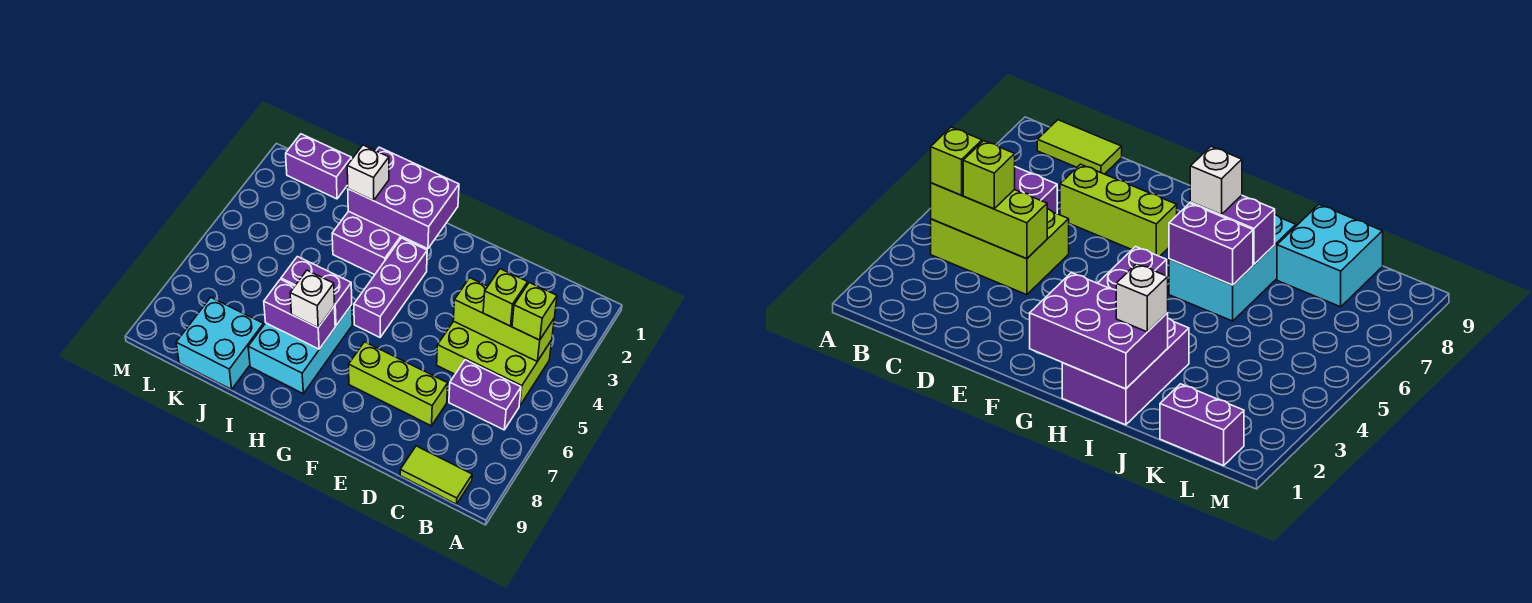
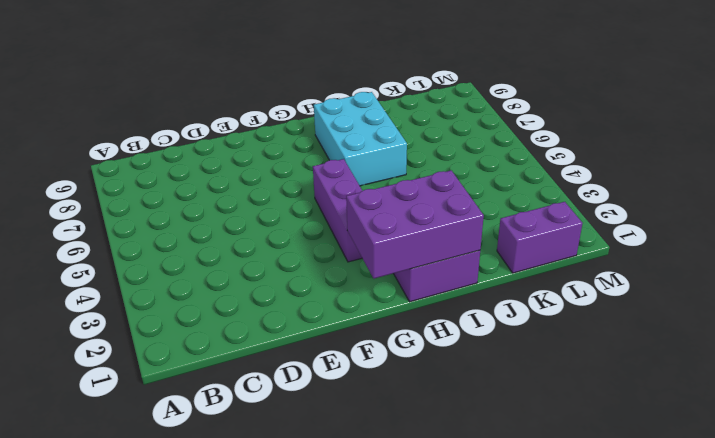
none -> lime brick B4:D5 level 1
none -> purple brick B6:C6 level 1
none -> lime tile B9:C9 level 1

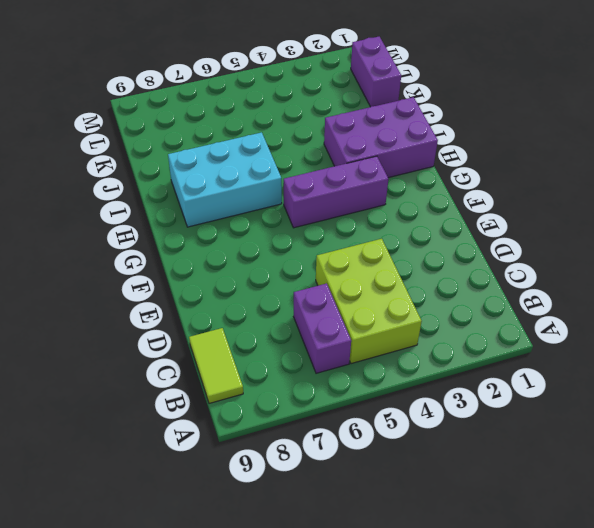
none -> lime brick D7:F7 level 1
none -> cyan brick J8:K9 level 1
none -> lime brick B4:D4 level 2

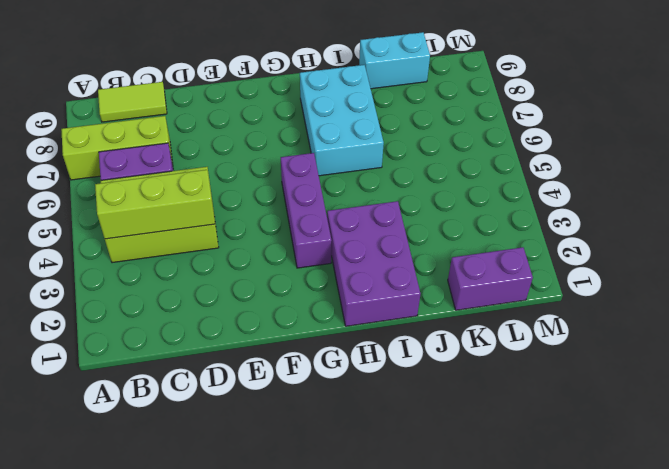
lime brick A7:C7 level 1 -> lime brick D7:F7 level 1
cyan brick J9:K9 level 1 -> cyan brick J8:K9 level 1
none -> purple brick G1:I2 level 2
none -> purple brick H6:I6 level 2
none -> purple brick H7:I7 level 2

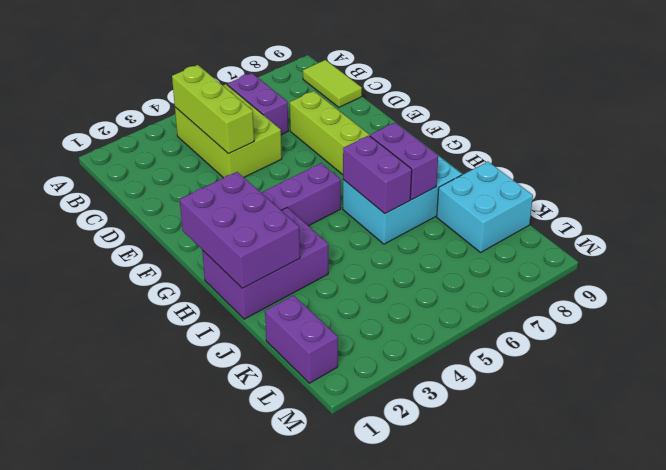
none -> lime brick B4 level 3
none -> lime brick C4 level 3
none -> white brick H7 level 3

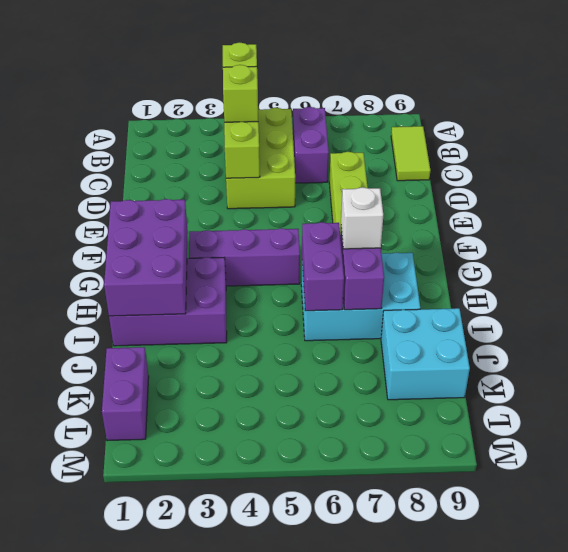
none -> white brick I2 level 3

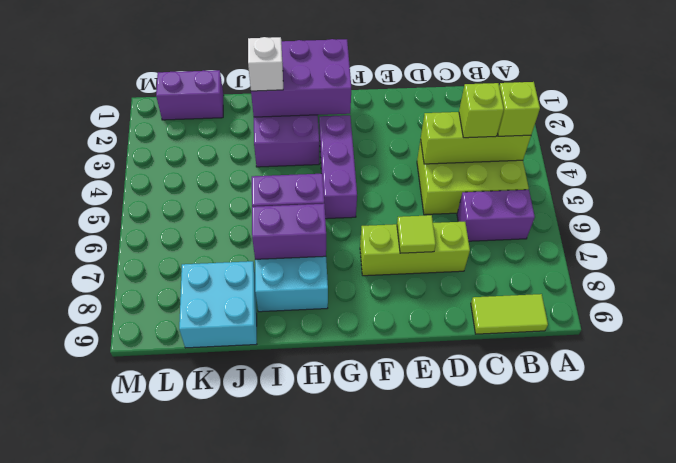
lime tile E7 level 2 -> none
none -> white brick H7 level 3

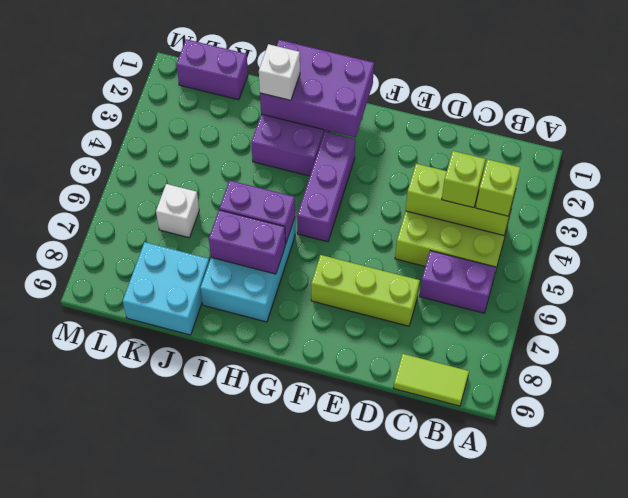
white brick K6 level 1 -> white brick H7 level 3

